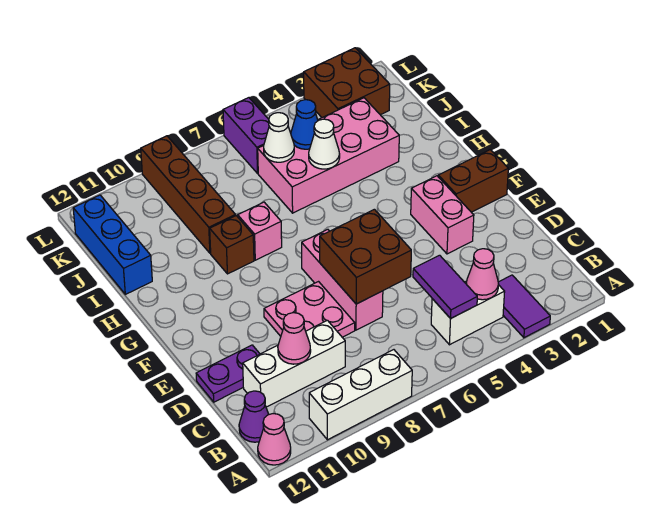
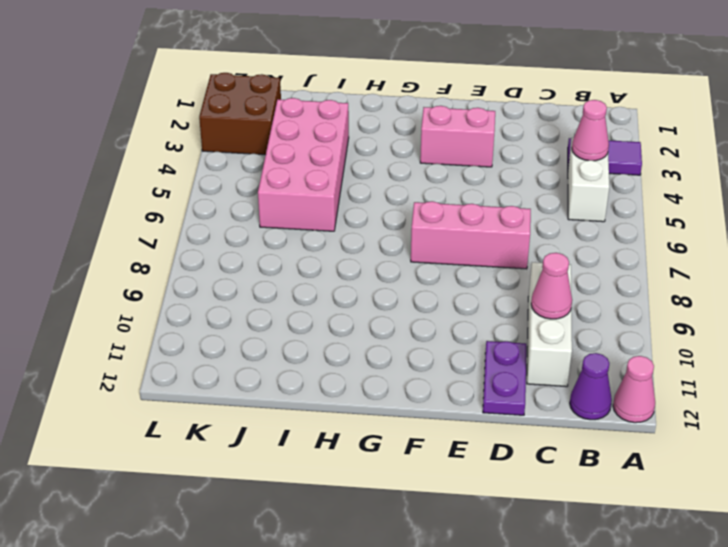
none -> white brick A8:A10 level 1
none -> pink plate D8:E9 level 1
none -> brown brick F1:F2 level 1

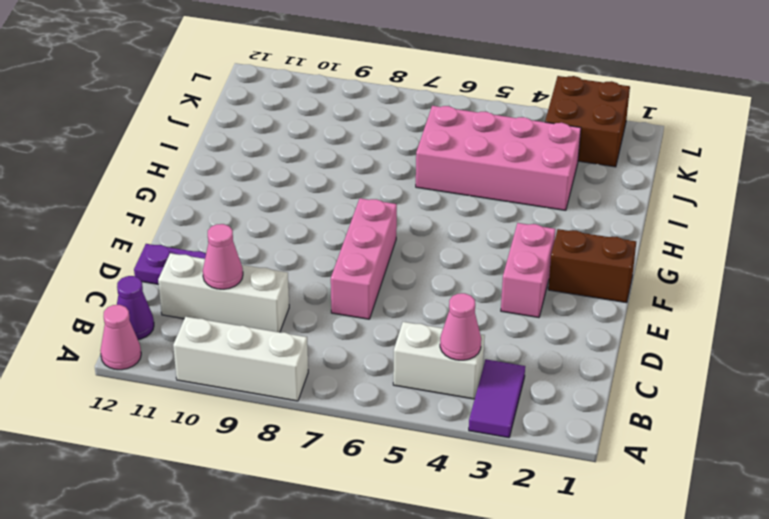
none -> pink plate D8:E9 level 1
none -> pink brick H8 level 1
none -> brown brick H9 level 1

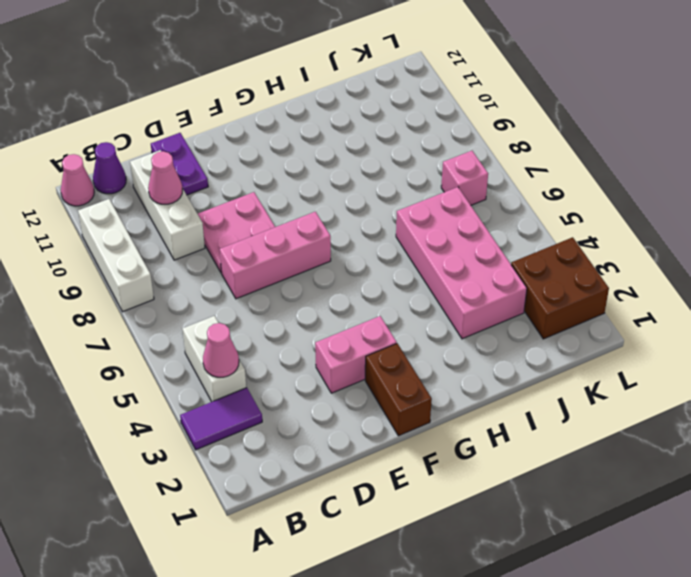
pink brick K7 level 1 -> pink brick H8 level 1
none -> brown brick H9 level 1
none -> brown brick I9:L9 level 1
none -> blue brick I12:K12 level 1

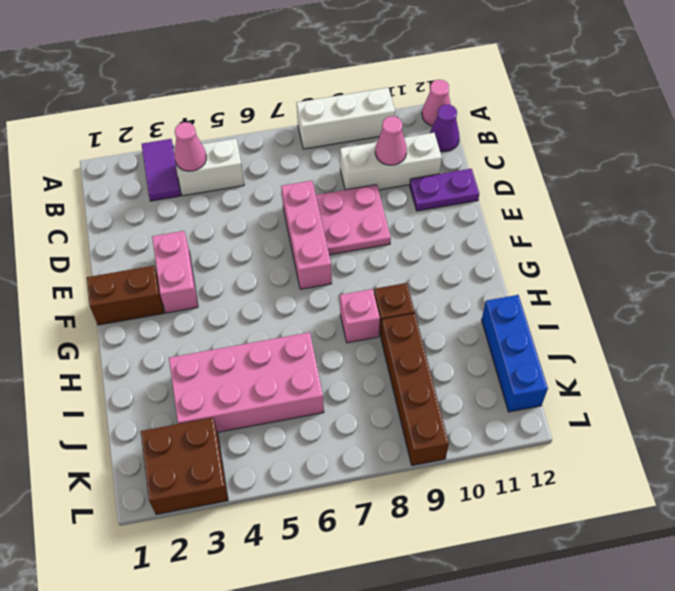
none -> purple brick K6:L6 level 1
none -> purple tile B5:C5 level 2
none -> brown brick D6:E7 level 2

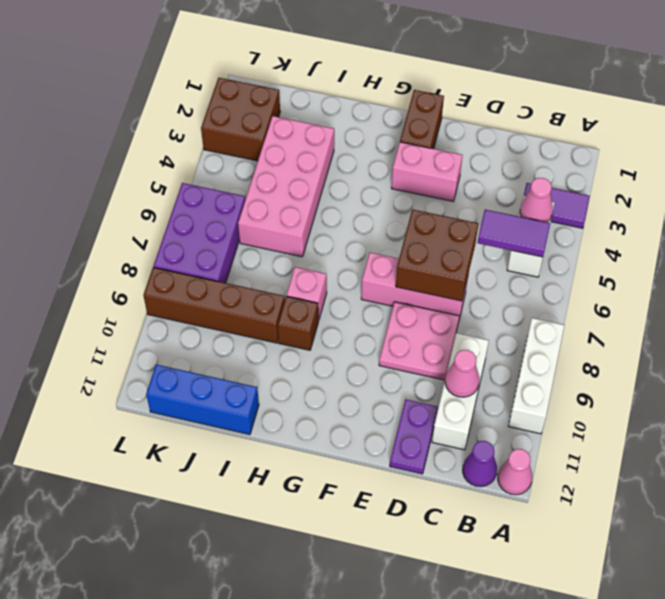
purple brick K6:L8 level 1 -> purple brick K6:L6 level 1
none -> white cone I5 level 2
none -> blue cone J5 level 2
none -> white cone J6 level 2

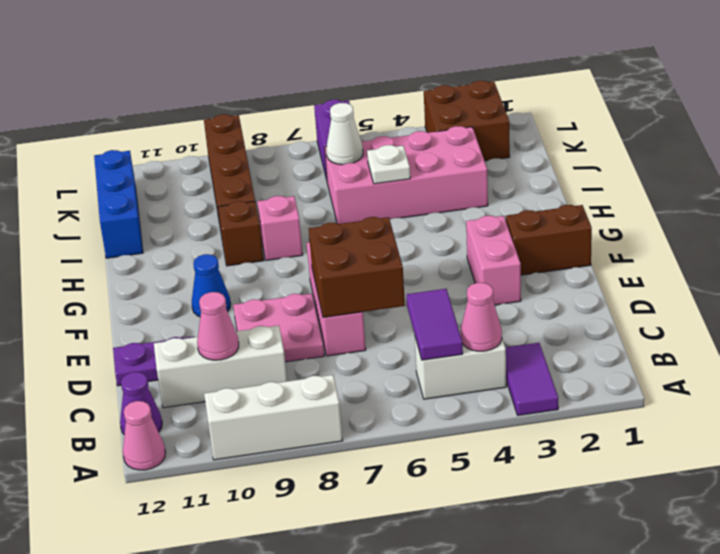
blue cone F10 level 1 -> blue cone J5 level 2
white plate I5 level 2 -> white cone I5 level 2

